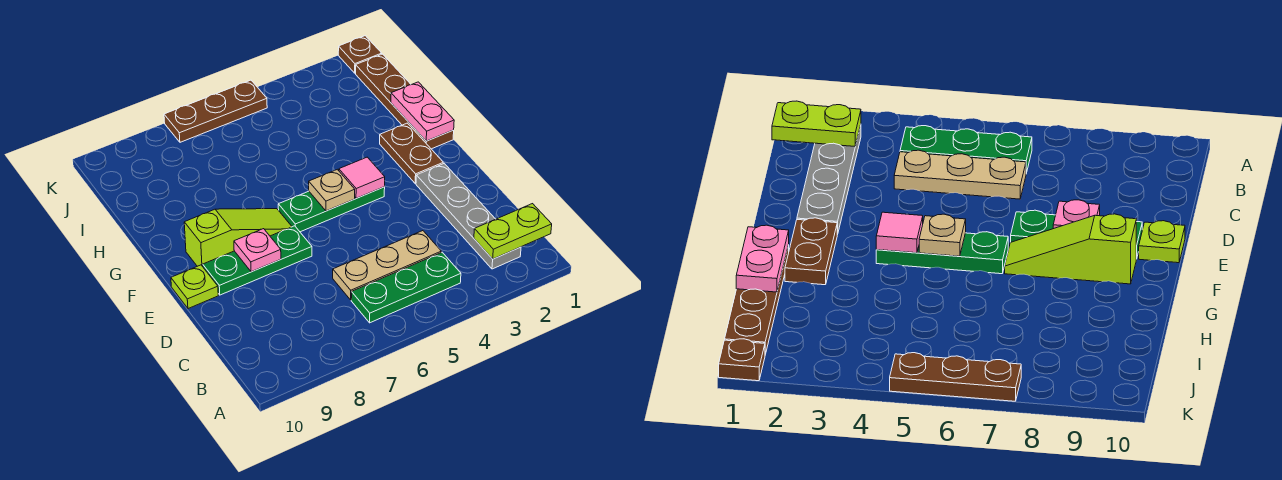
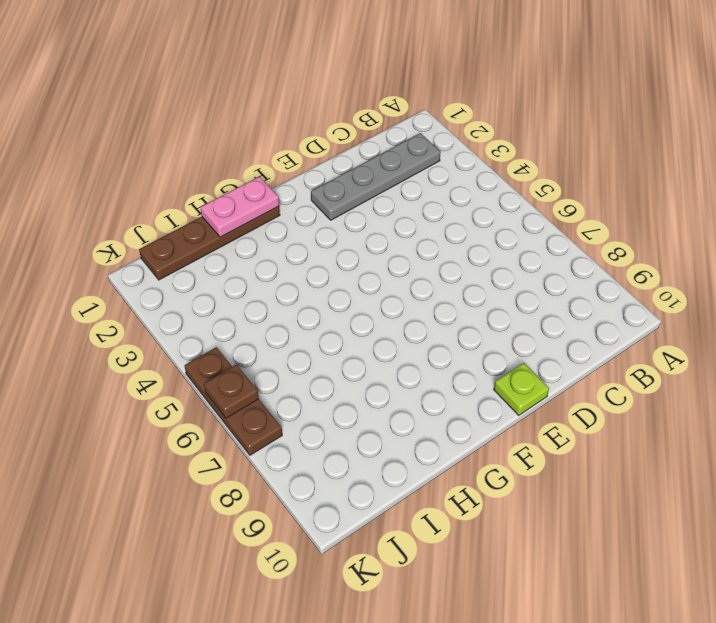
brown plate K6 level 2 -> brown plate K1 level 1
none -> green plate B4:B6 level 1
none -> tan plate C4:C6 level 1
none -> green plate E7:E9 level 1

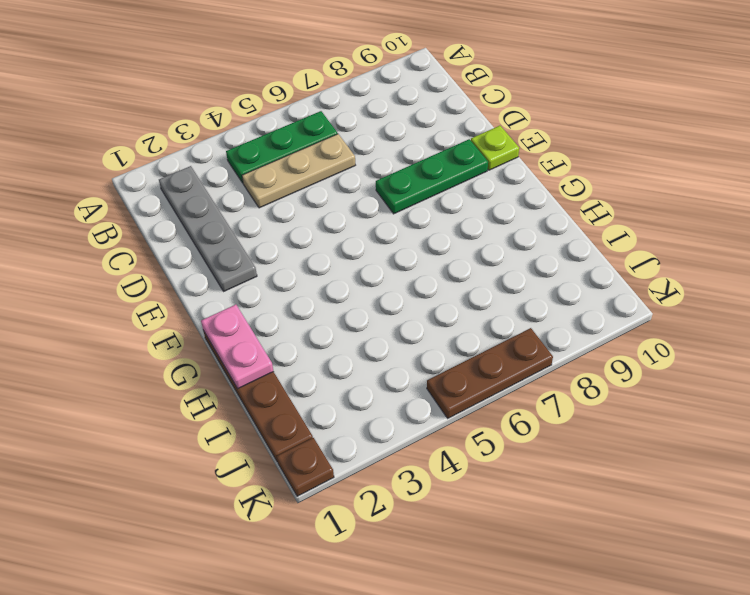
none -> brown plate F2:G2 level 1
none -> green plate F4:F6 level 1
none -> lime slope F7:F9 level 1 top 9

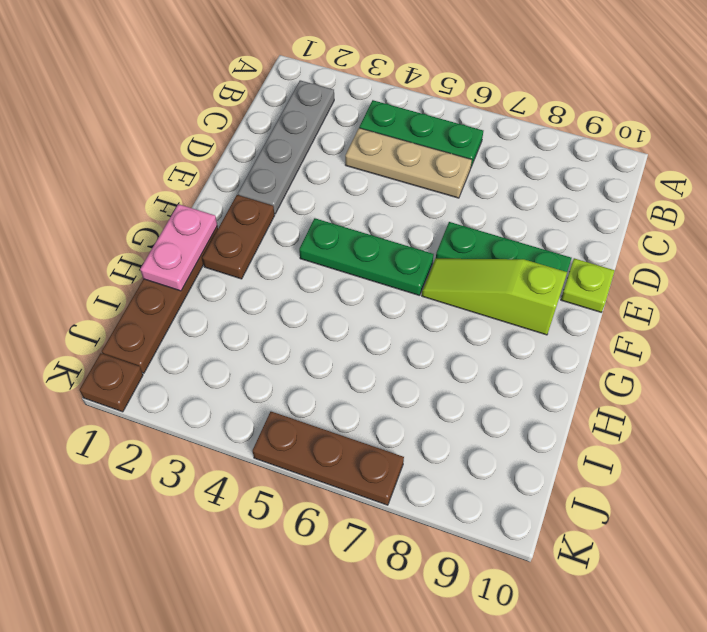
none -> lime plate B1:B2 level 2
none -> pink plate E8 level 2
none -> pink tile F4 level 2

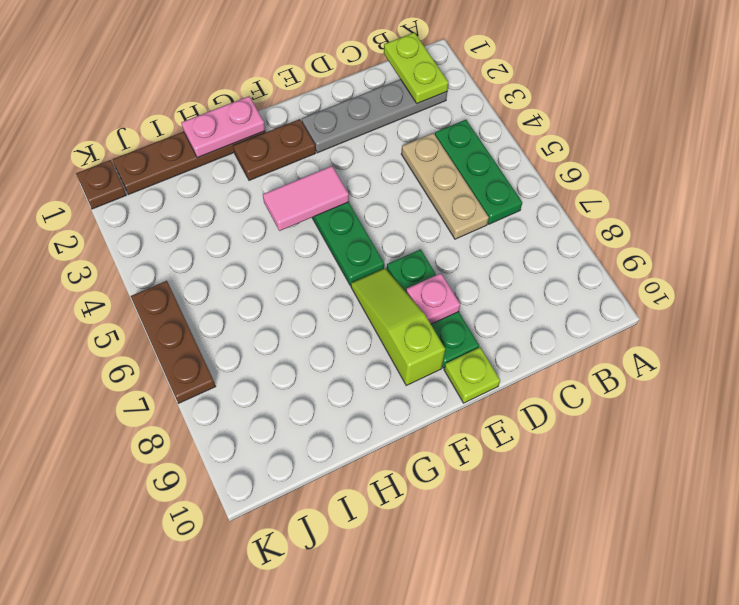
pink tile F4:G4 level 2 -> pink tile F4 level 2
none -> tan plate F5 level 2

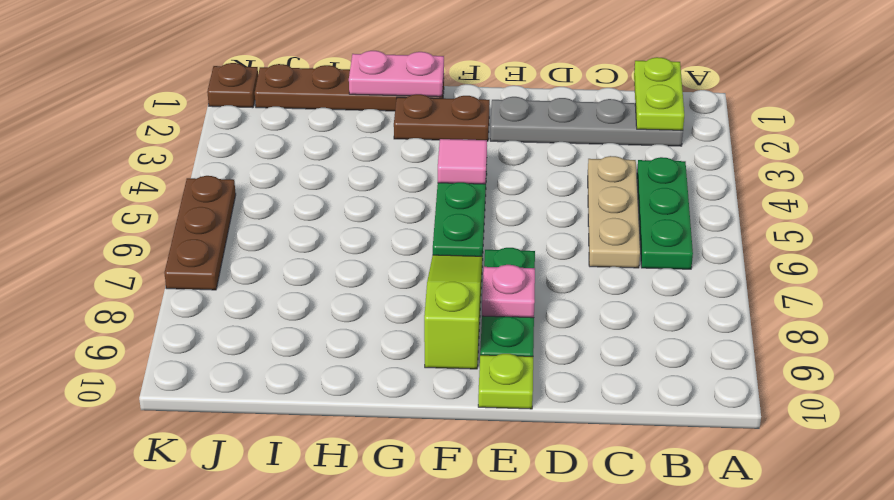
none -> tan plate F5 level 2

